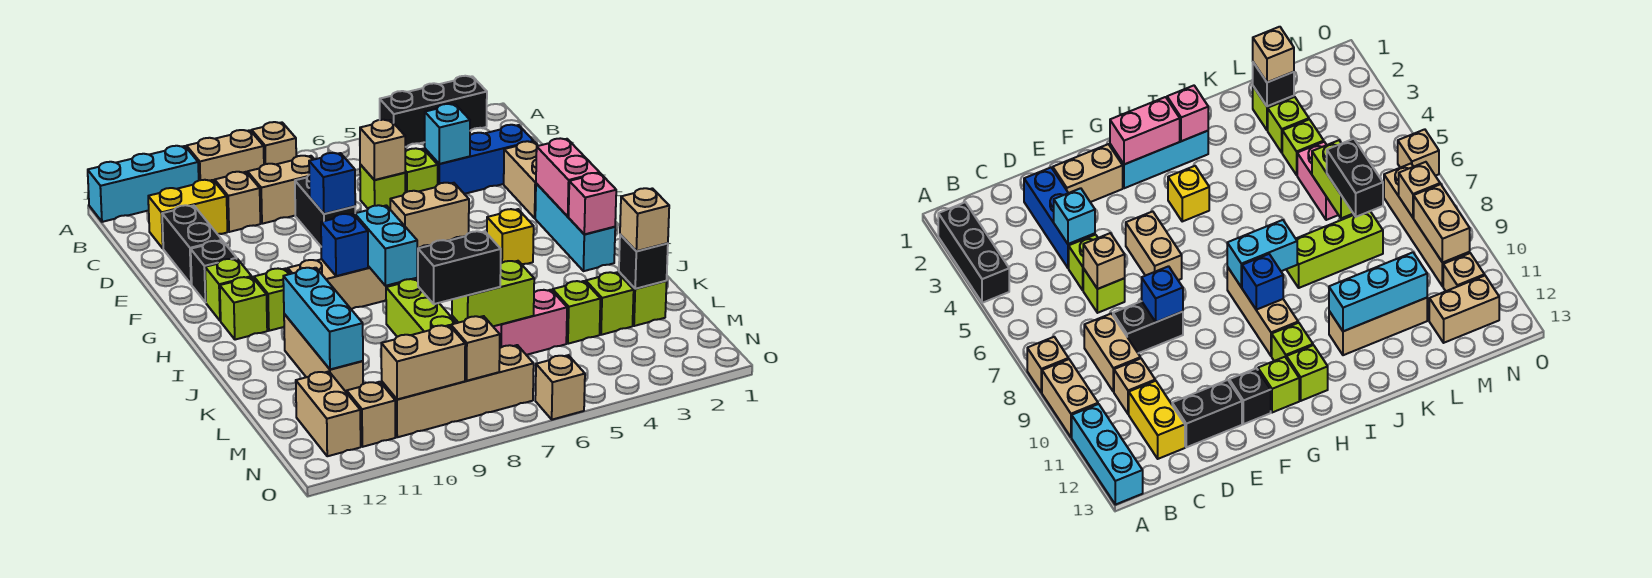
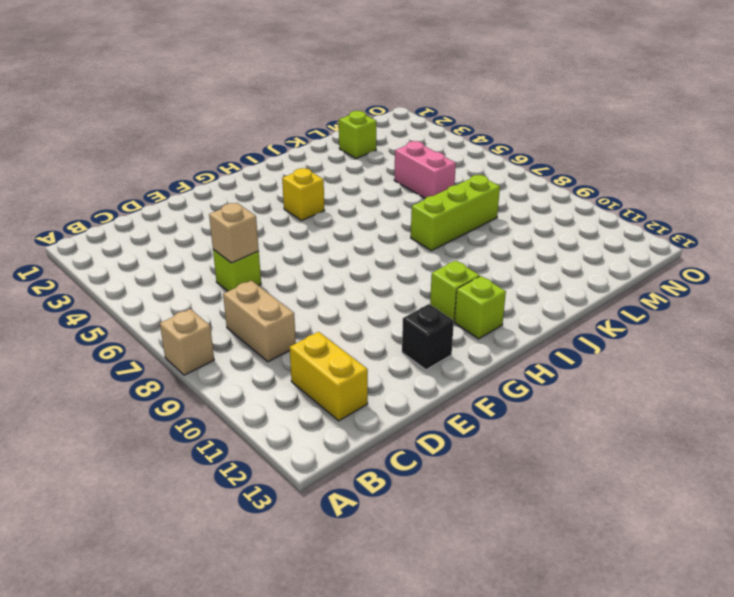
none -> black brick A2:A4 level 1
none -> tan brick A9:A10 level 1
none -> cyan brick A11:A13 level 1
none -> tan brick C10 level 1

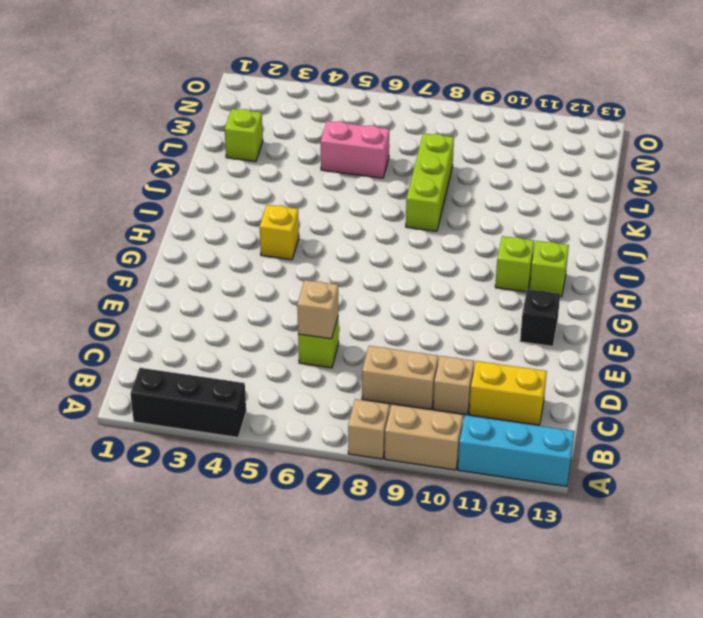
none -> blue brick D2:D4 level 1
none -> lime brick D5 level 1
none -> black brick D8:E8 level 1
none -> black brick D12:E12 level 1

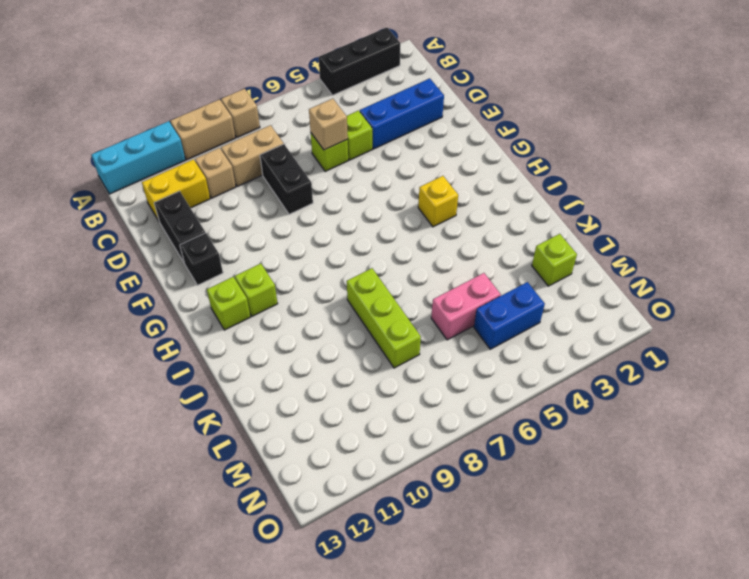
blue brick M4:M5 level 1 -> none
none -> tan brick E2:F2 level 1
none -> tan brick F5:F6 level 1
none -> cyan brick G2:I2 level 1
none -> lime brick G12 level 1

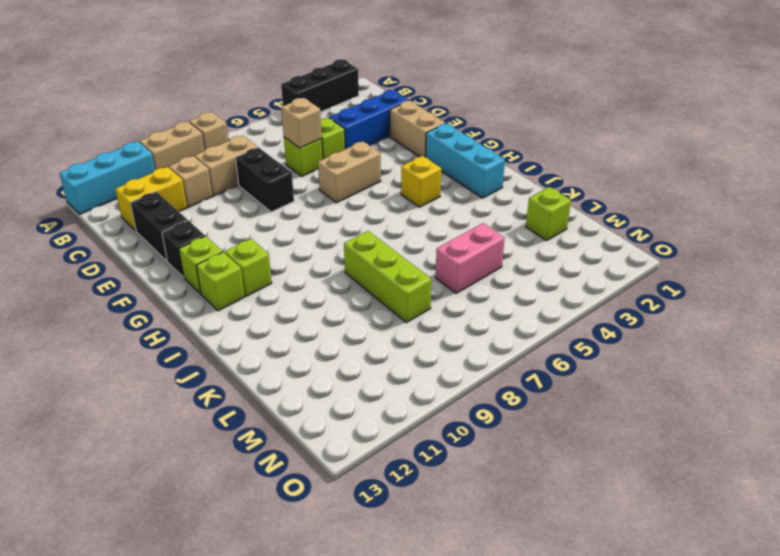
none -> tan brick H8:H10 level 1
none -> tan brick J11:L11 level 1
none -> lime brick L3 level 1
none -> lime brick L4 level 1

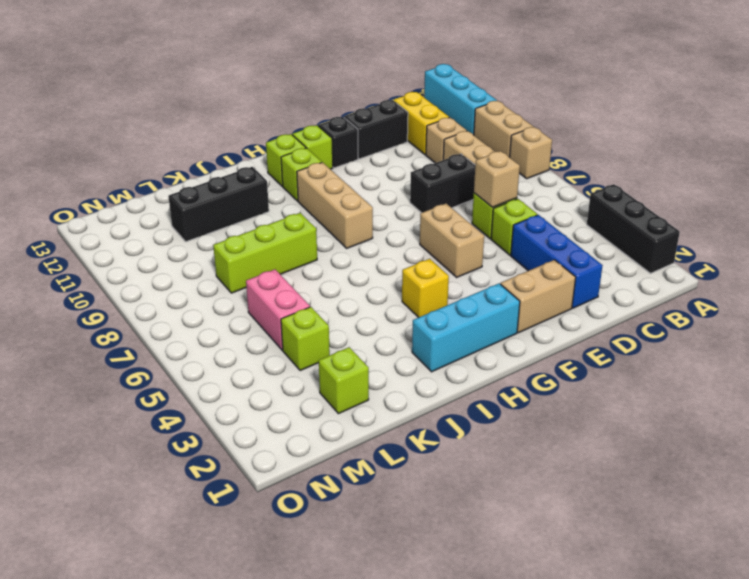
black brick J11:L11 level 1 -> tan brick J11:L11 level 1
none -> lime brick L3 level 1
none -> tan brick M12:N12 level 1
none -> tan brick N7:N10 level 1
none -> tan brick N11 level 1

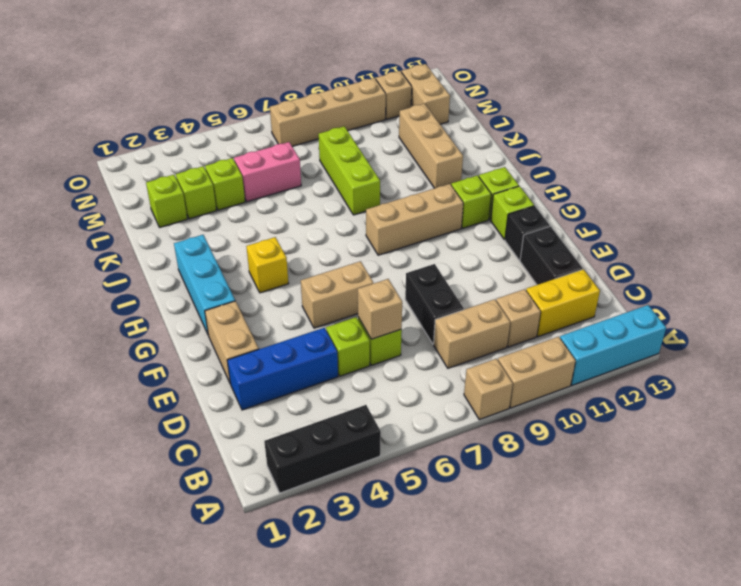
none -> tan brick O6 level 1
none -> cyan brick D4 level 2
none -> blue brick E8 level 2
none -> pink brick G2:H2 level 2

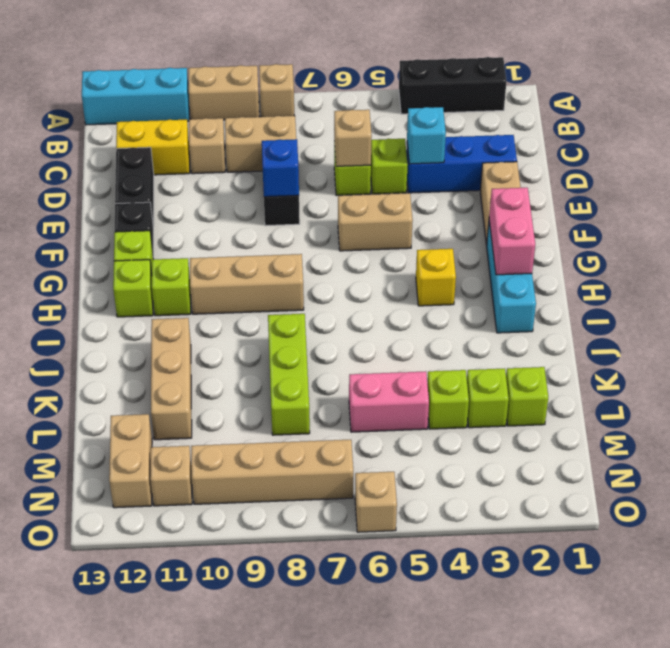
none -> cyan brick H8:I8 level 2
none -> blue brick H9 level 2
none -> pink brick I2 level 2
none -> cyan brick J11:L11 level 2

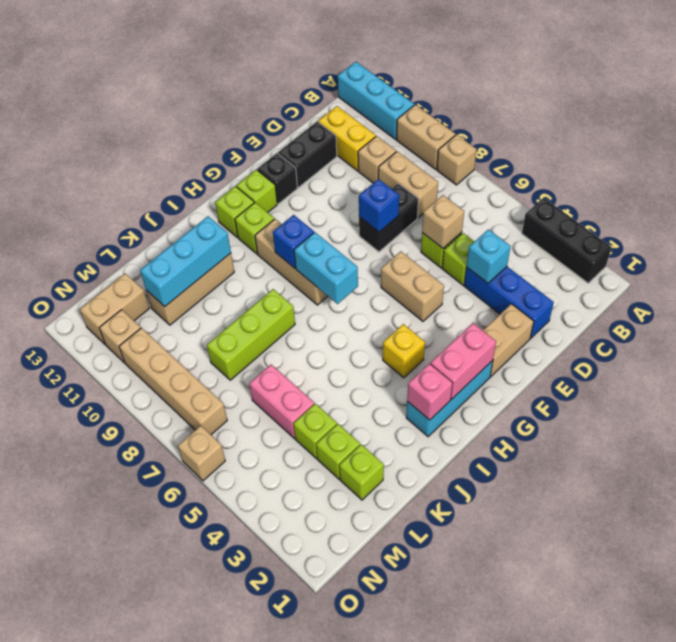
cyan brick H7:H8 level 2 -> cyan brick H8:I8 level 2
none -> black brick L2 level 2
none -> lime brick L6:L7 level 2
none -> tan brick N8 level 2
none -> tan brick N9:N10 level 2

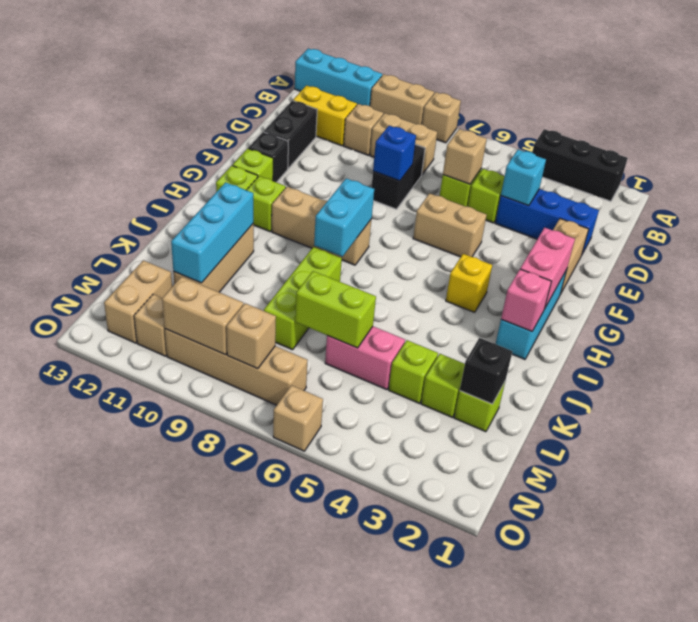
none -> blue brick H9 level 2
none -> tan brick L2 level 3
none -> black brick L7:L8 level 3

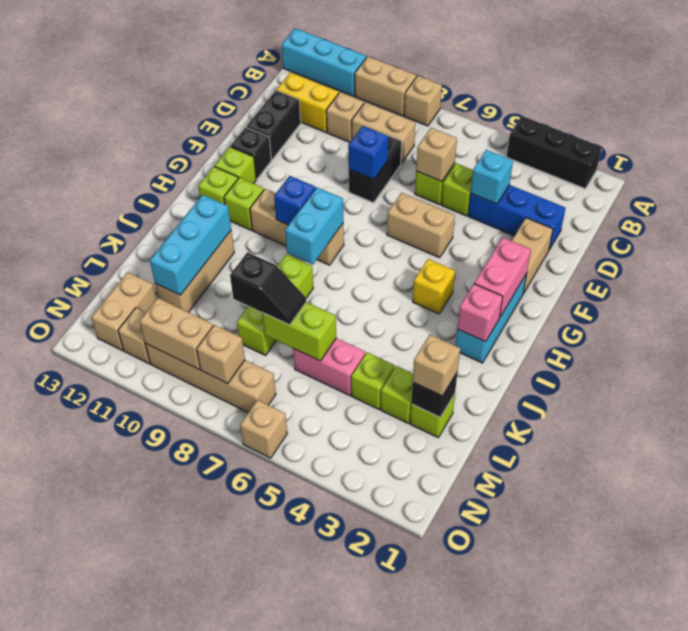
black slope L7:L8 level 3 top 8 -> black brick L7:L8 level 3

